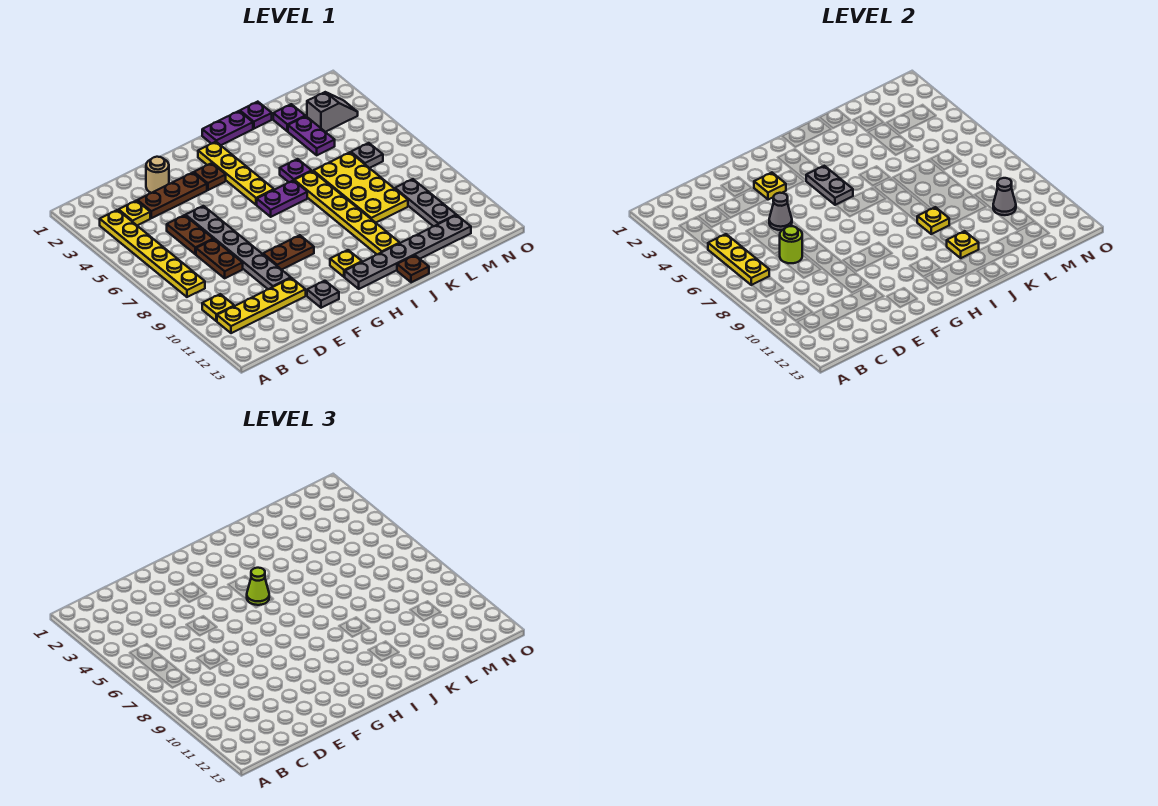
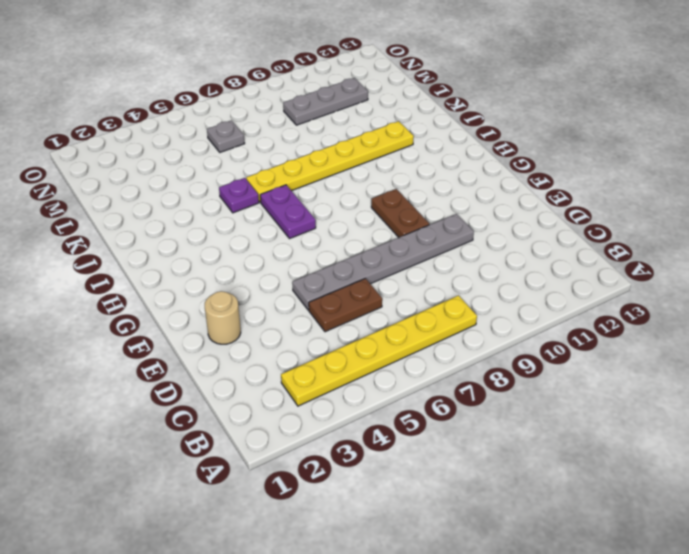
none -> yellow plate B10 level 1
none -> yellow plate B11:E11 level 1
none -> yellow plate C3 level 1
none -> brown plate D3:F3 level 1

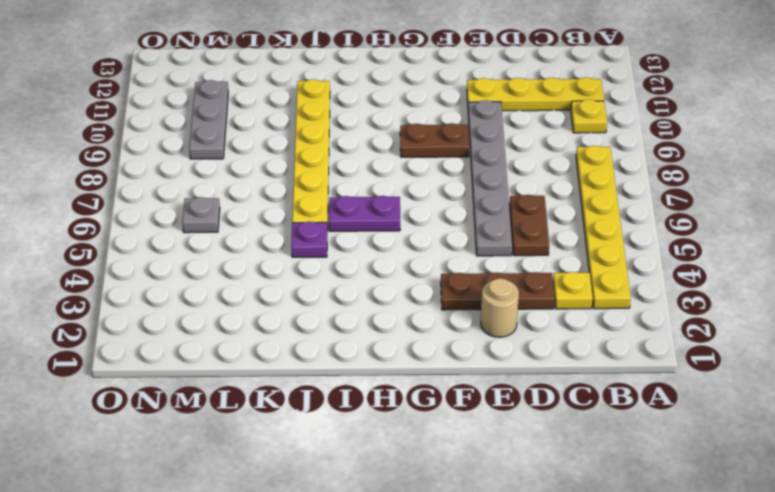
none -> brown plate D7:D8 level 1
none -> grey plate F12 level 1
none -> brown plate G3 level 1
none -> yellow plate H2:H5 level 1

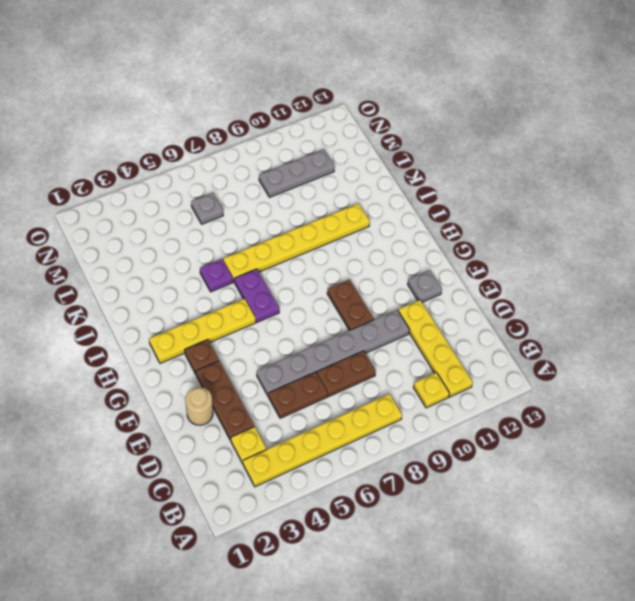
none -> yellow plate H11 level 1
none -> grey plate H12:M12 level 1
none -> purple plate I1:J1 level 1
none -> brown plate J13 level 1

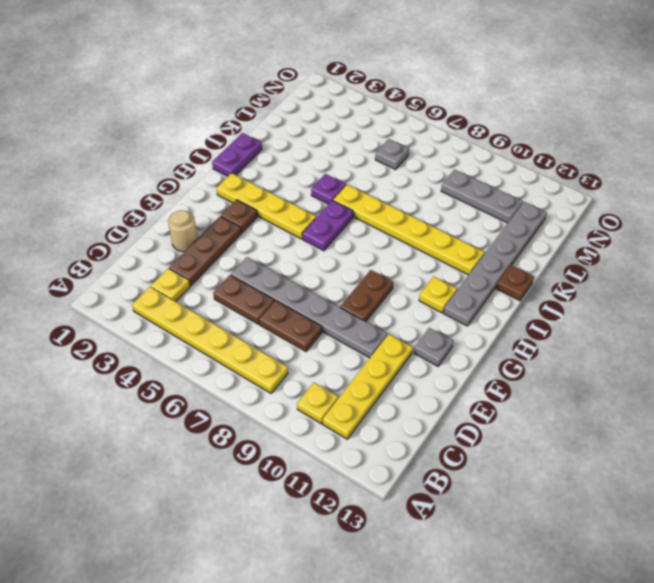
none -> purple plate K1 level 1
none -> yellow plate K6:L9 level 1
none -> purple plate L2 level 1
none -> purple plate L3:L4 level 1

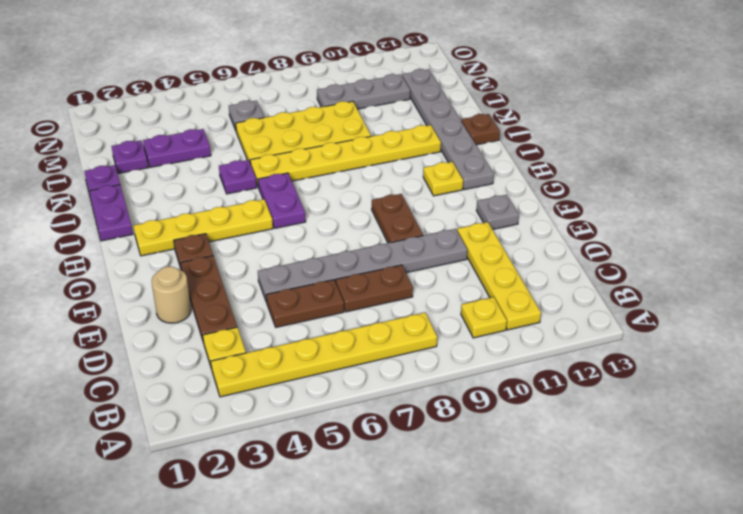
none -> grey slope M3:N3 level 1 top M
none -> yellow plate B5:B7 level 2
none -> lime round brick D7 level 2
none -> grey cone E5 level 2

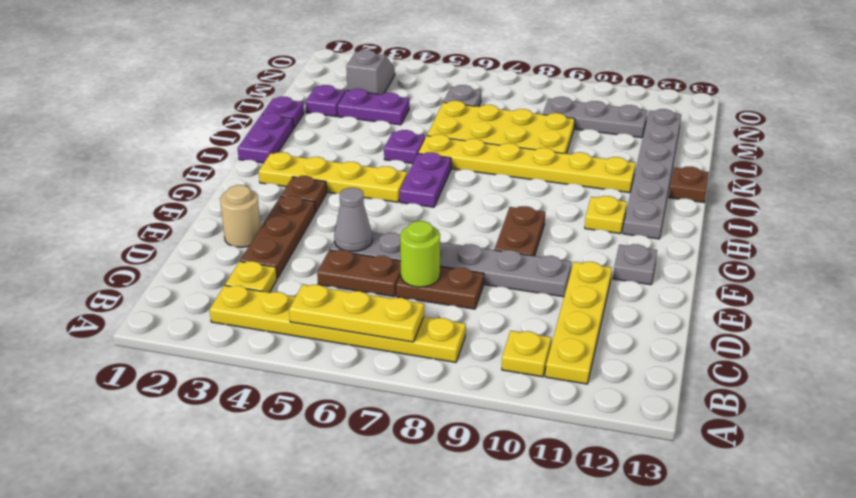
none -> yellow plate F3 level 2
none -> grey plate H4:H5 level 2
none -> yellow plate J9 level 2
none -> yellow plate J11 level 2

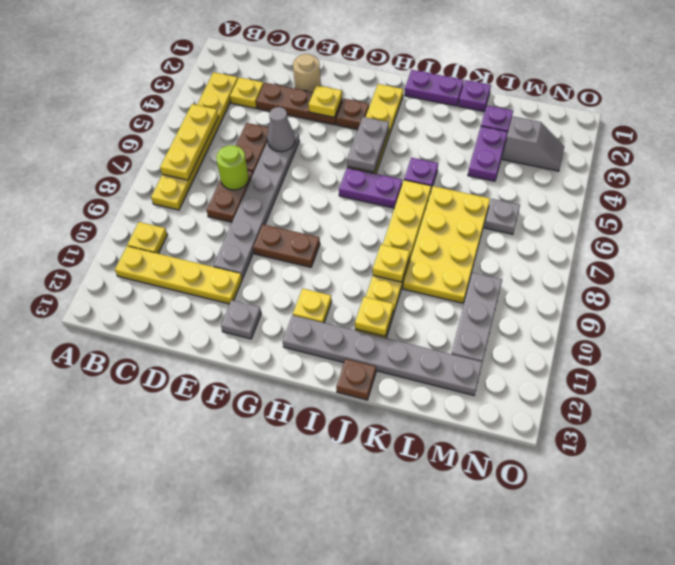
none -> grey cone M10 level 2
none -> lime cone H5 level 3

